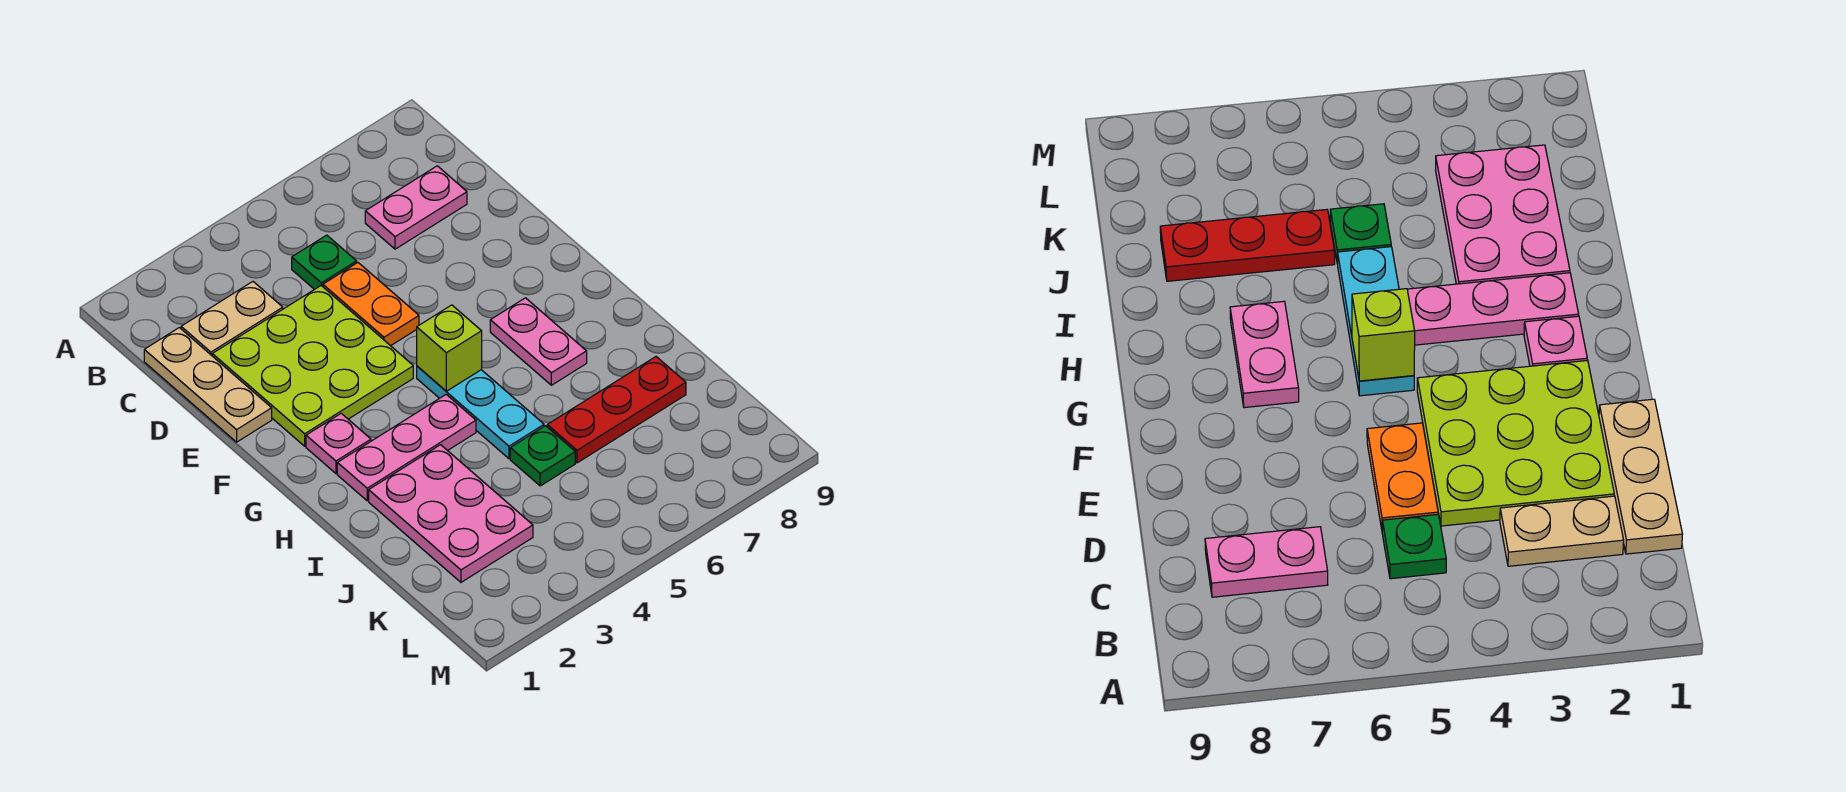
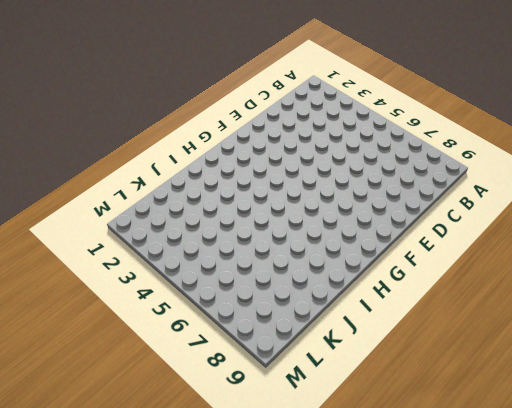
none -> tan plate C1:E1 level 1
none -> tan plate C2:C3 level 1
none -> green plate C5 level 1

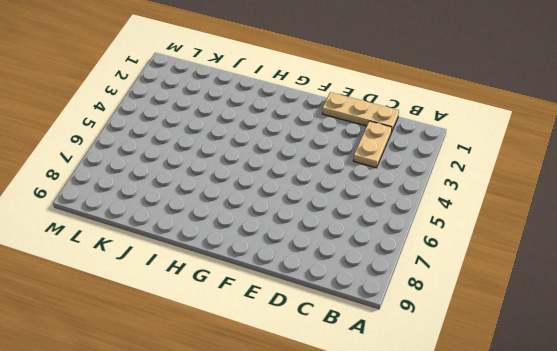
none -> green plate C5 level 1
none -> pink plate C7:C8 level 1
none -> lime plate D2:F4 level 1

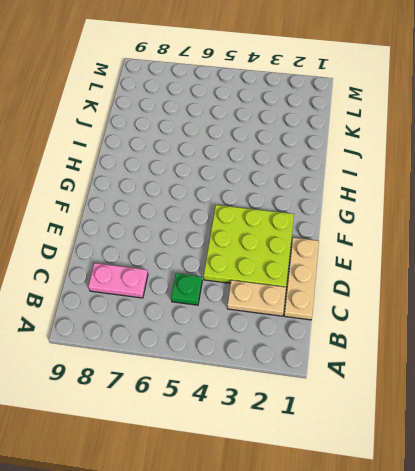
none -> orange plate D5:E5 level 1
none -> pink plate G2 level 1
none -> cyan plate G5:I5 level 1

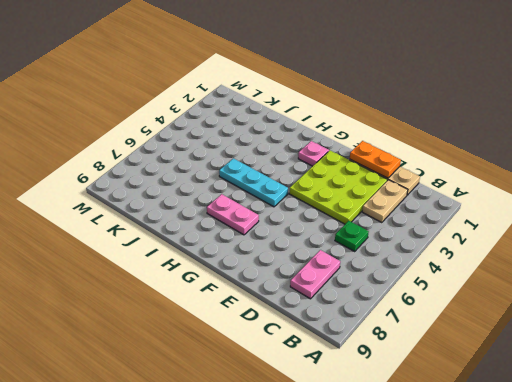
orange plate D1:E1 level 2 -> orange plate D5:E5 level 1
none -> pink plate H2:H4 level 1
none -> pink plate I2:K3 level 1
none -> green plate J5 level 1

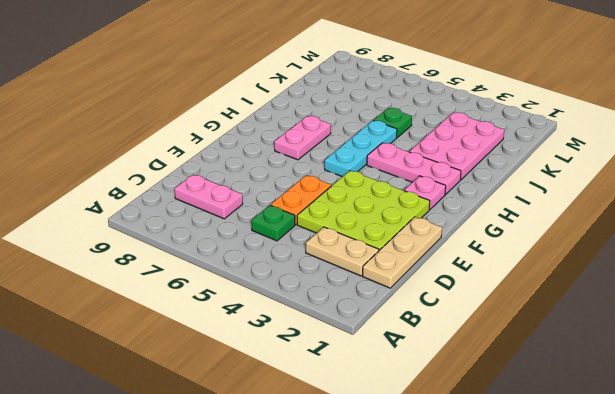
none -> red plate J6:J8 level 1
none -> lime brick G5 level 2

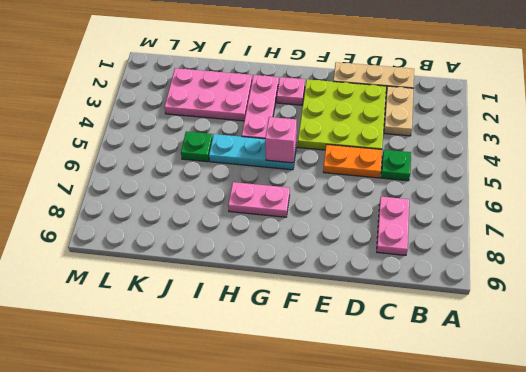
pink brick G5 level 2 -> lime brick G5 level 2
none -> red plate J6:J8 level 1

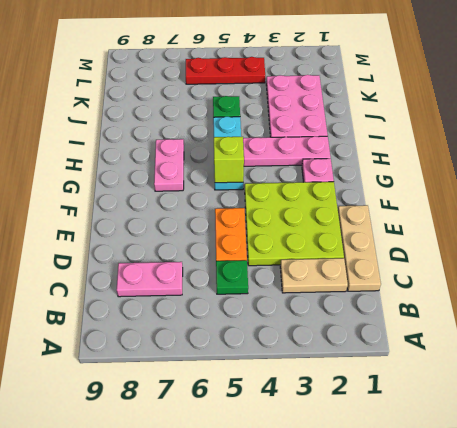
red plate L4:L6 level 1 -> red plate J6:J8 level 1

